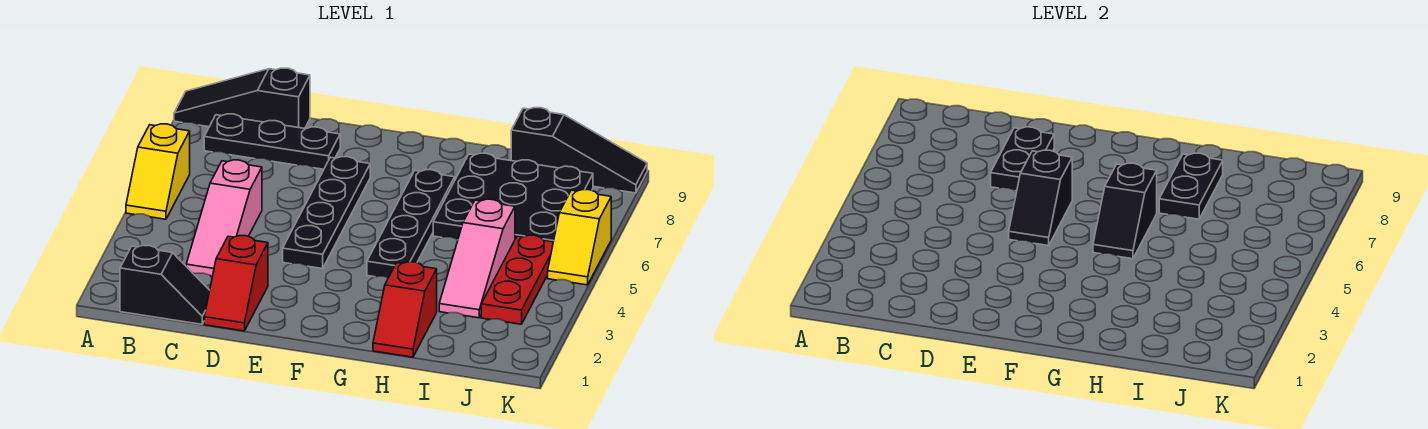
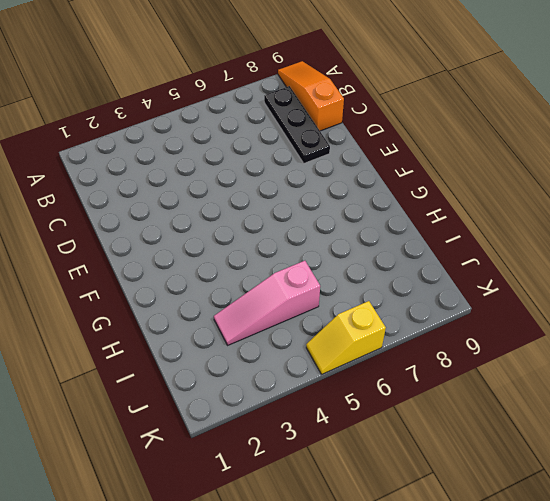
orange slope A9:C9 level 1 top C -> black slope A9:C9 level 1 top C
none -> yellow slope A5:A6 level 1 top 6
none -> black slope B1:C1 level 1 top B
none -> pink slope C3:C5 level 1 top 5

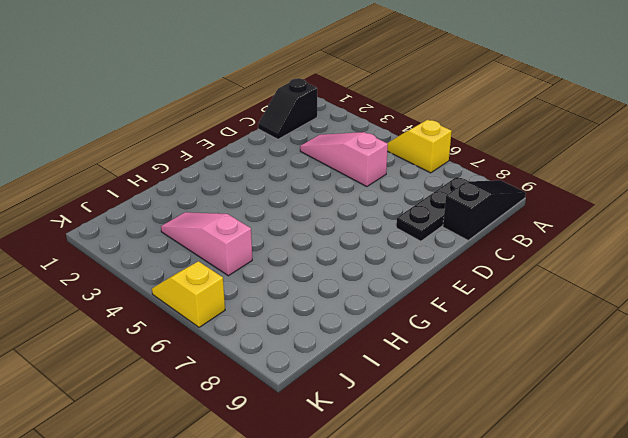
none -> red slope D1:D2 level 1 top 2
none -> black plate E4:E7 level 1
none -> black plate G4:G7 level 1

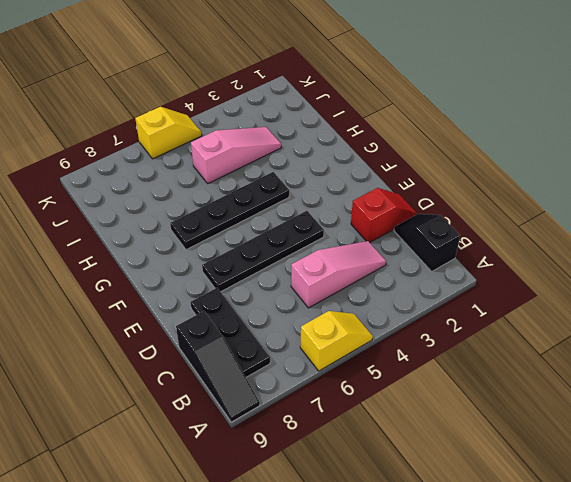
none -> red slope H1:H2 level 1 top 2
none -> black plate H6:J8 level 1
none -> black slope I9:K9 level 1 top I

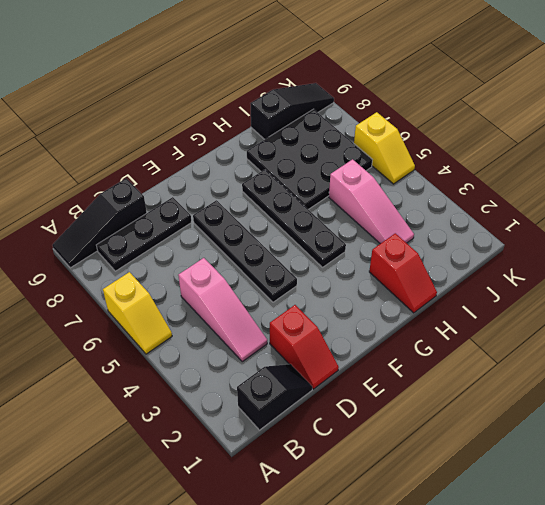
none -> red plate J3:J5 level 1
none -> black plate D7:D8 level 2
none -> black slope E5:E6 level 2 top 6

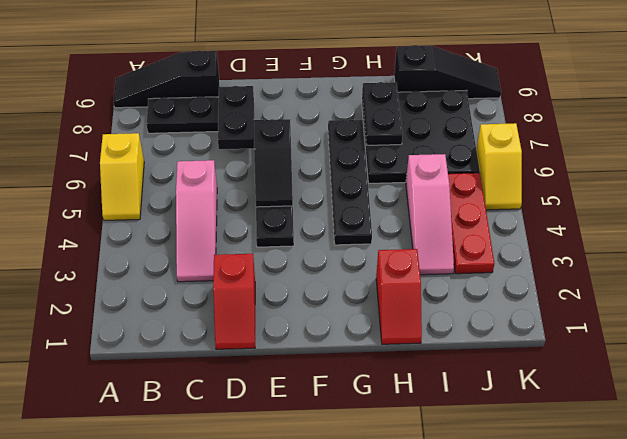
none -> black slope B1:C1 level 1 top B
none -> black slope G5:G6 level 2 top 6

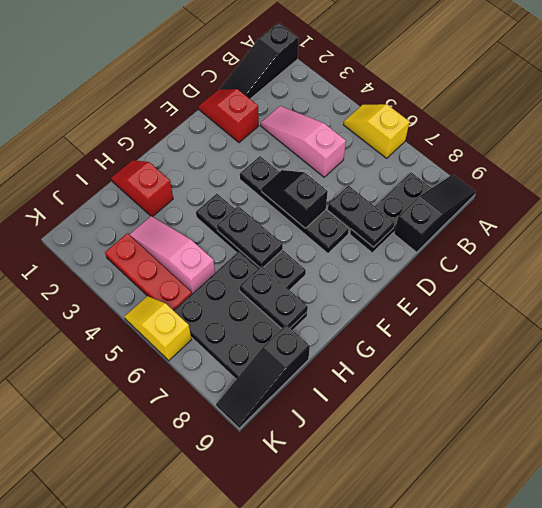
black slope A1:C1 level 1 top A -> black slope B1:C1 level 1 top B
black plate G5:G6 level 2 -> black slope G5:G6 level 2 top 6

